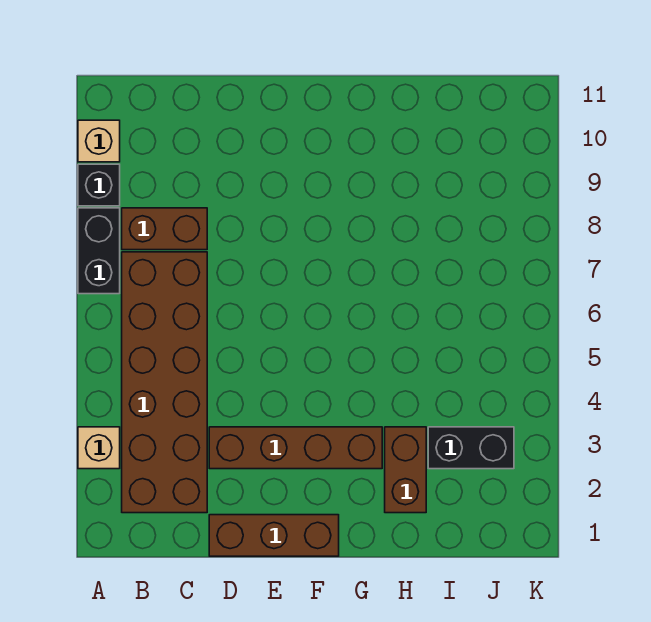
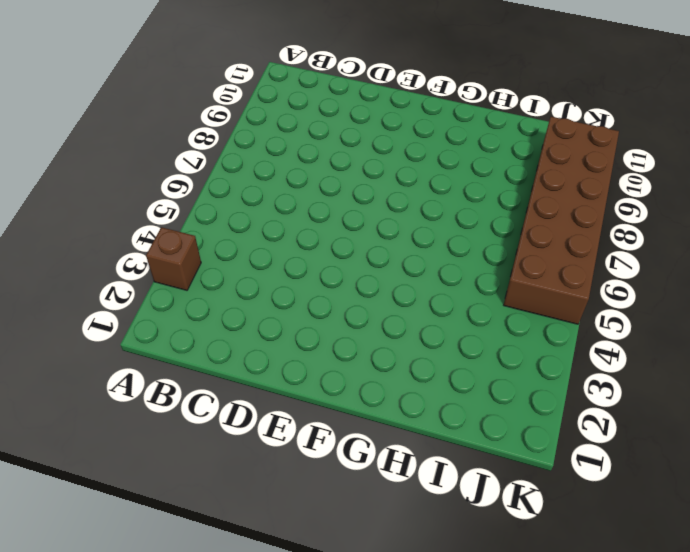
brown brick A3 level 1 -> tan brick A3 level 1
brown brick J5:K10 level 1 -> brown brick B2:C7 level 1
none -> black brick A7:A8 level 1
none -> black brick A9 level 1

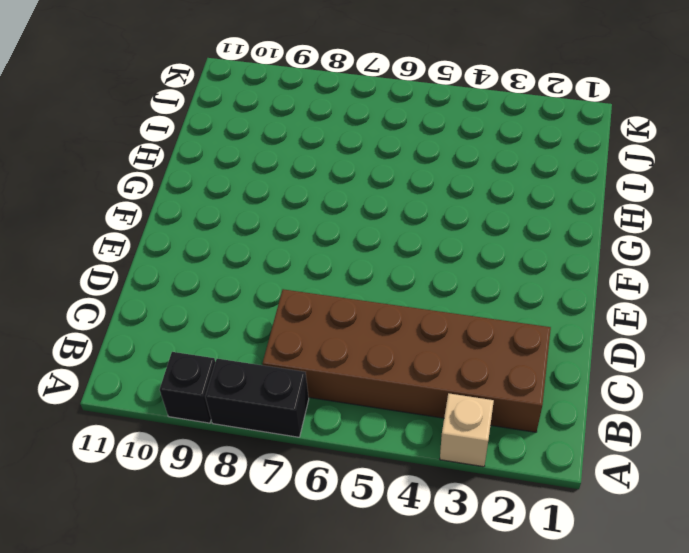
none -> tan brick A10 level 1
none -> brown brick B8:C8 level 1

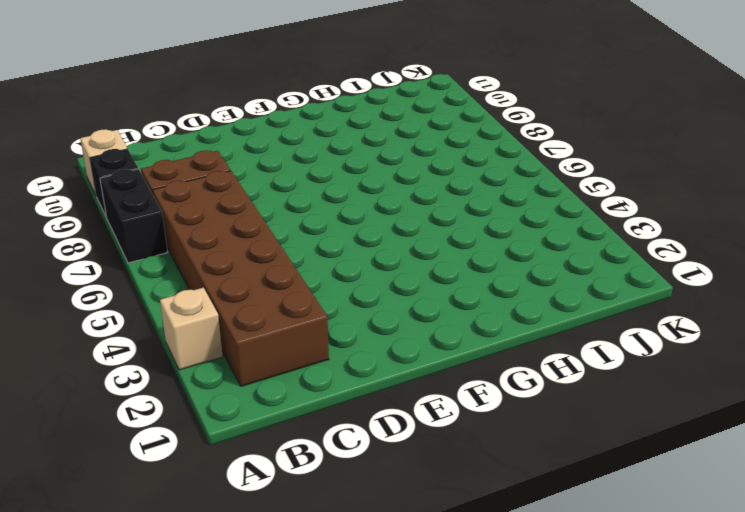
none -> brown brick D1:F1 level 1
none -> brown brick D3:G3 level 1

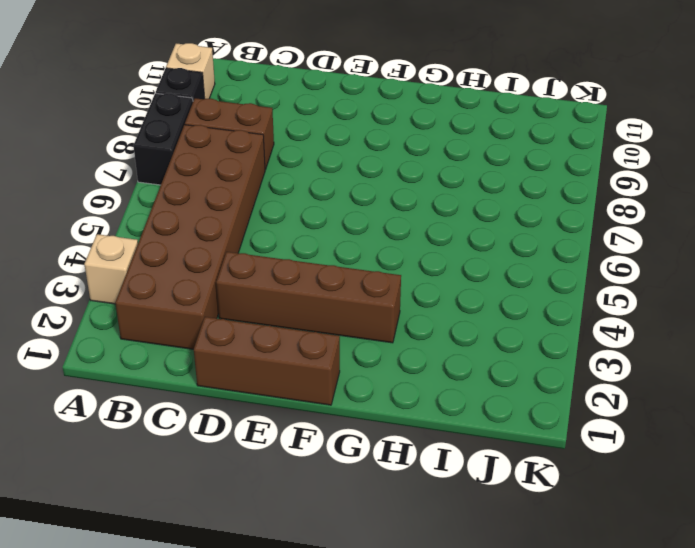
none -> brown brick H2:H3 level 1
none -> black brick I3:J3 level 1

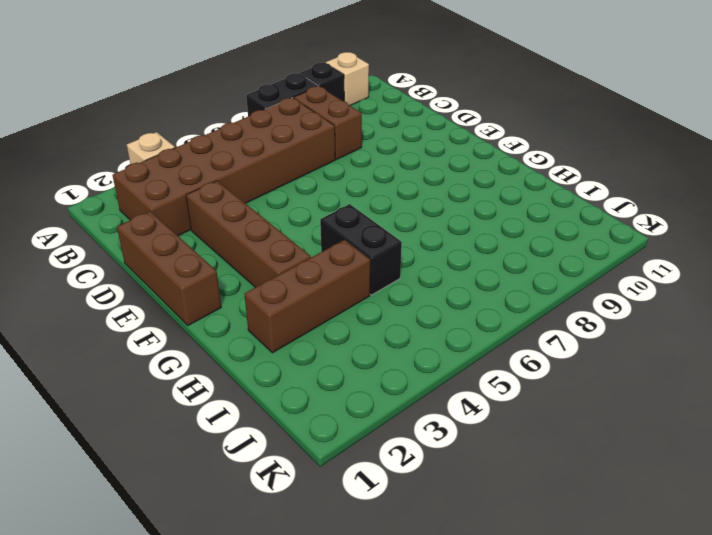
black brick G5:H5 level 1 -> black brick I3:J3 level 1
brown brick H2:H4 level 1 -> brown brick H2:H3 level 1

